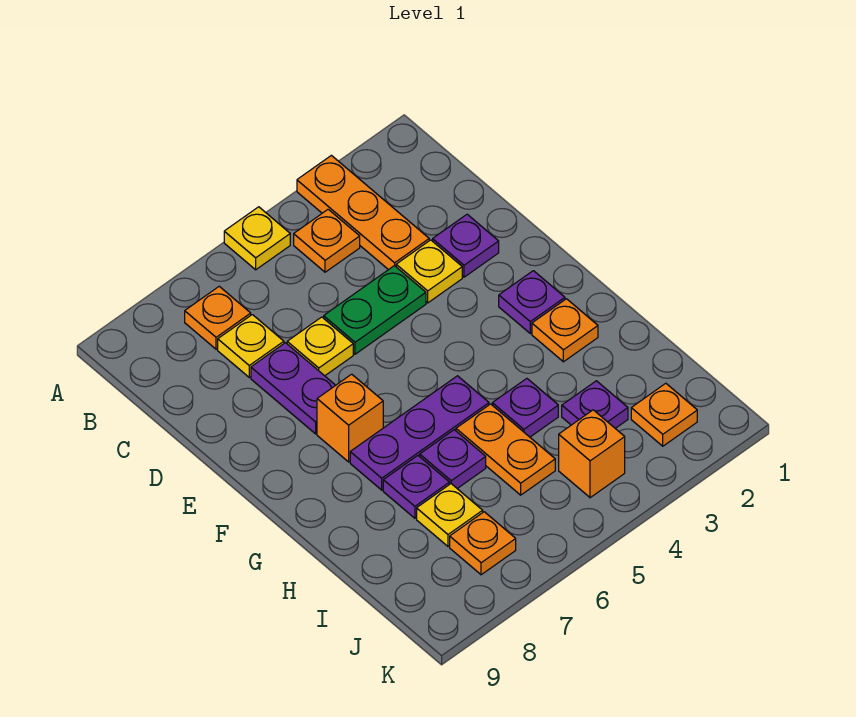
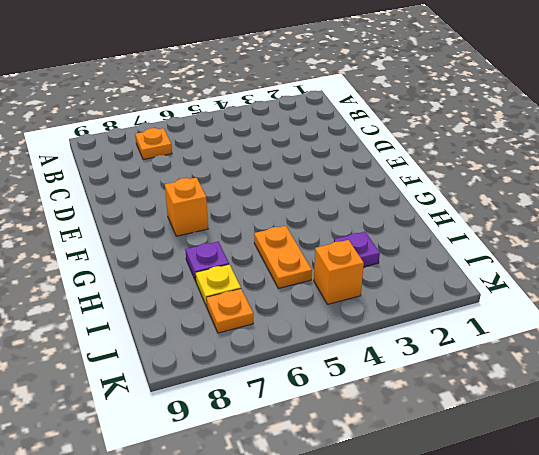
none -> orange plate A3:C3 level 1
none -> yellow plate A5 level 1
none -> orange plate B4 level 1

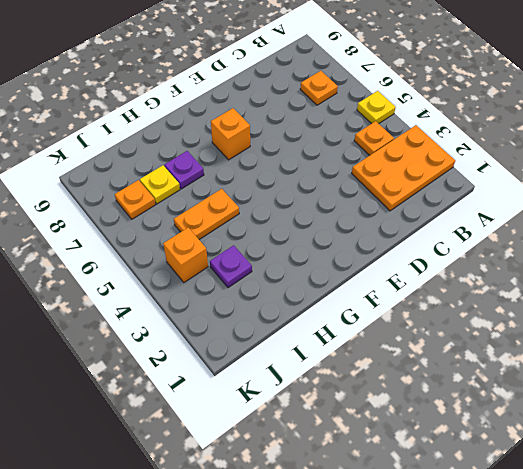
orange plate A2:C3 level 1 -> orange plate A3:C3 level 1
none -> yellow plate C7 level 1
none -> purple plate D2 level 1
none -> yellow plate D3 level 1

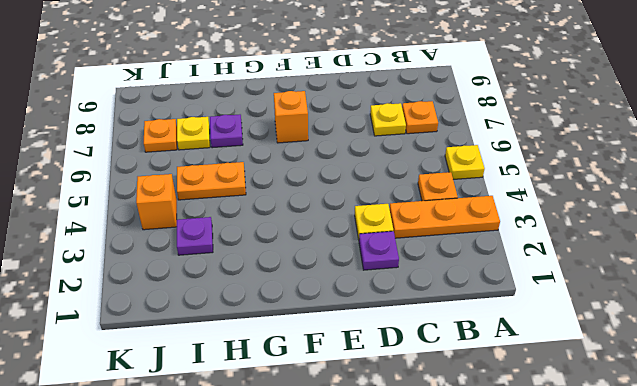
none -> green plate D4:D5 level 1
none -> yellow plate D6 level 1
none -> purple plate D7:E7 level 1

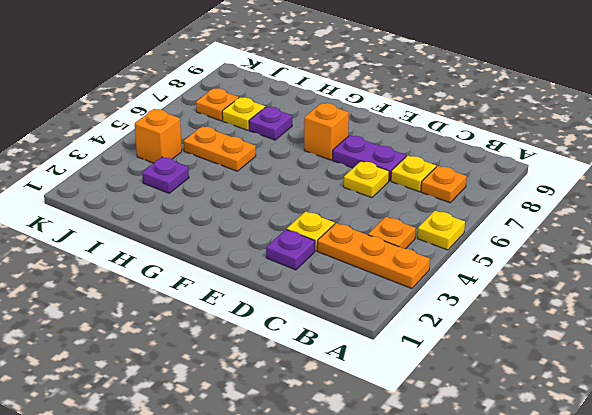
none -> green plate D4:D5 level 1
none -> purple plate F2 level 1
none -> orange plate G2 level 1

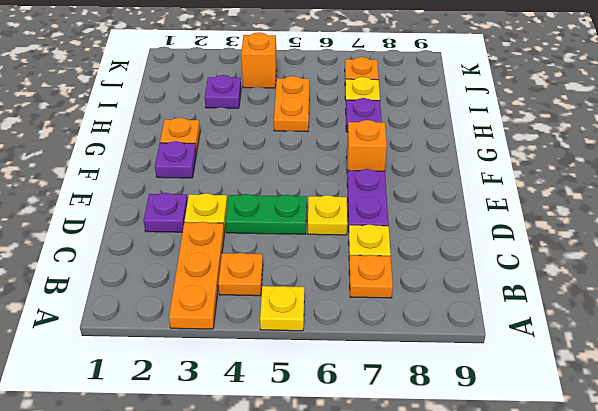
none -> purple plate G5:G7 level 1
none -> purple plate H4 level 1
none -> purple plate H6 level 1

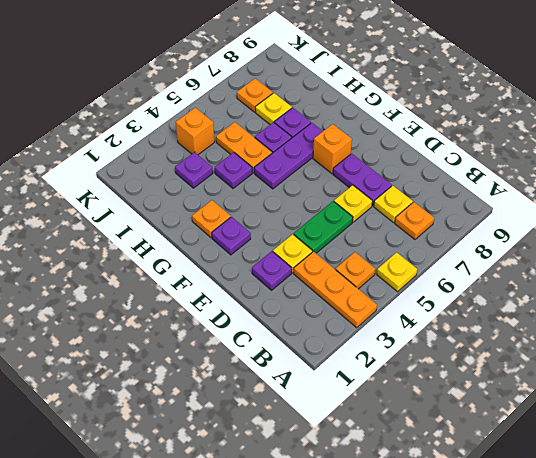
none -> orange plate J2 level 1

